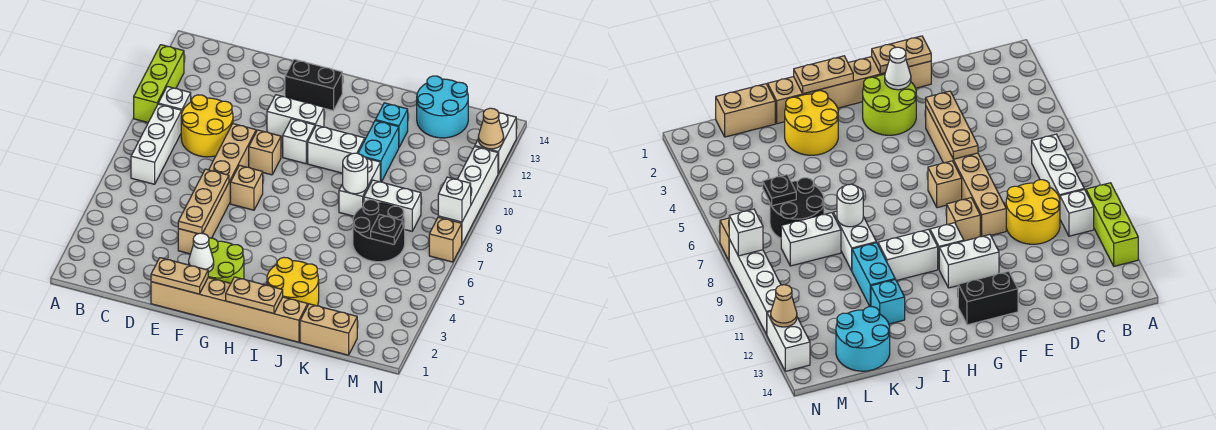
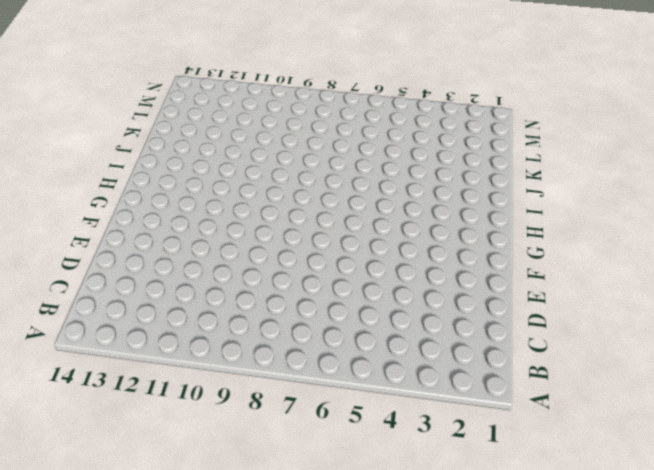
none -> lime brick A10:A12 level 1
none -> white brick B7:B9 level 1
none -> white brick B10 level 1
none -> yellow round brick C9:D10 level 1

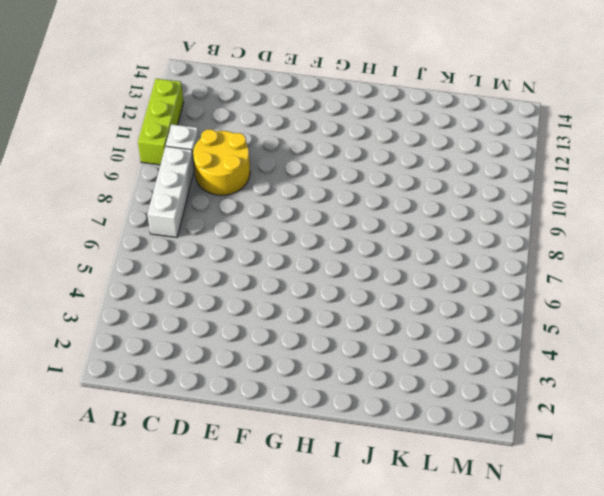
none -> tan brick E1:J1 level 1
none -> tan brick E4:E9 level 1
none -> lime round brick F2:G3 level 1
none -> tan brick F7 level 1

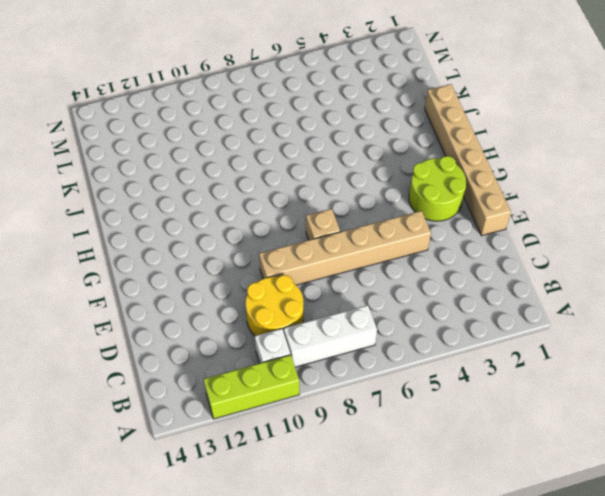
none -> tan brick F9 level 1
none -> white brick F11:G11 level 1
none -> black brick F13:G13 level 1
none -> white brick G10 level 1

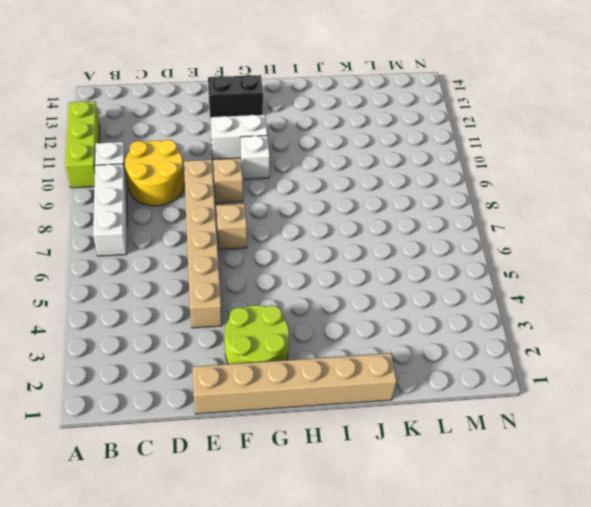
none -> white brick H10:I10 level 1
none -> yellow round brick I2:J3 level 1
none -> white brick J8:J9 level 1
none -> cyan brick J10:J11 level 1

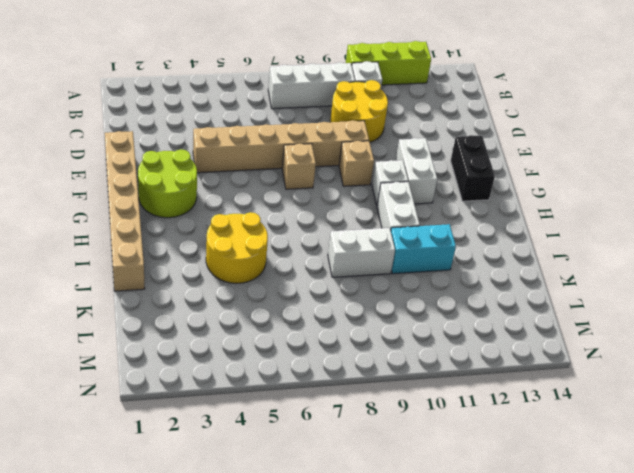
yellow round brick I4:J5 level 1 -> yellow round brick I2:J3 level 1
none -> cyan brick J12 level 1
none -> tan brick K1:L1 level 1
none -> black round brick K6:L7 level 1
none -> white brick K8:L8 level 1

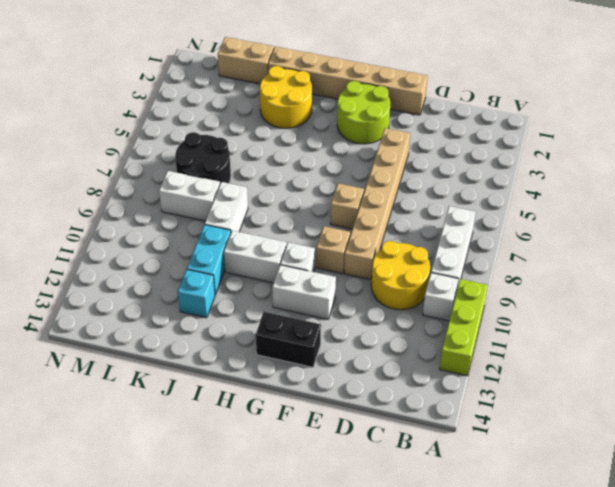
none -> cyan round brick K13:L14 level 1
none -> tan brick N7 level 1
none -> white brick N8:N11 level 1
none -> white brick N12:N13 level 1

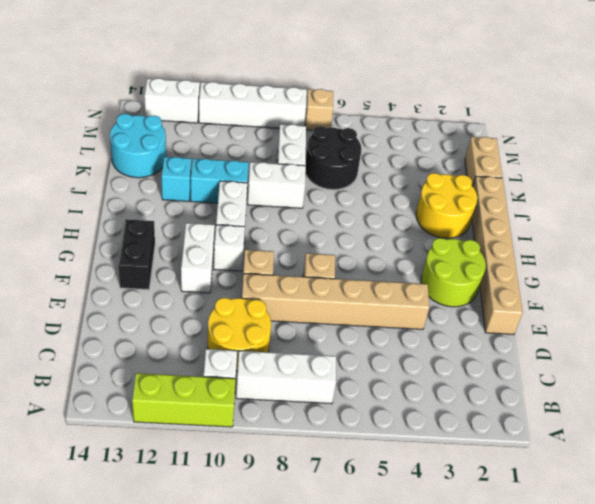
none -> tan plate E1:F1 level 2
none -> tan plate E4:E6 level 2
none -> white cone F2 level 2
none -> tan plate H1:I1 level 2

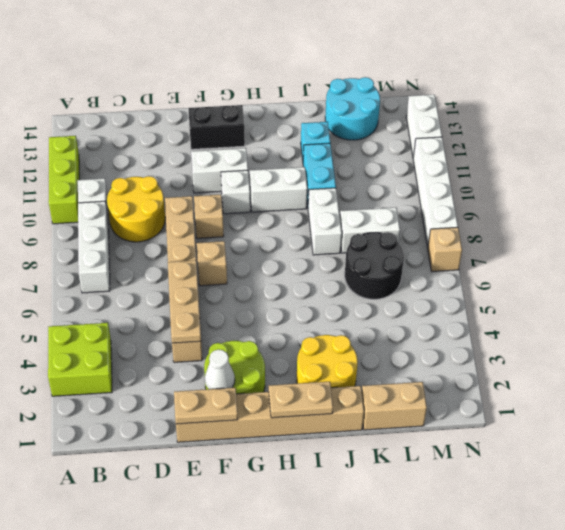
lime brick A3:B4 level 1 -> none
none -> white round brick J8 level 2
none -> black plate L6 level 2
none -> white brick N8 level 2
none -> tan cone N12 level 2

